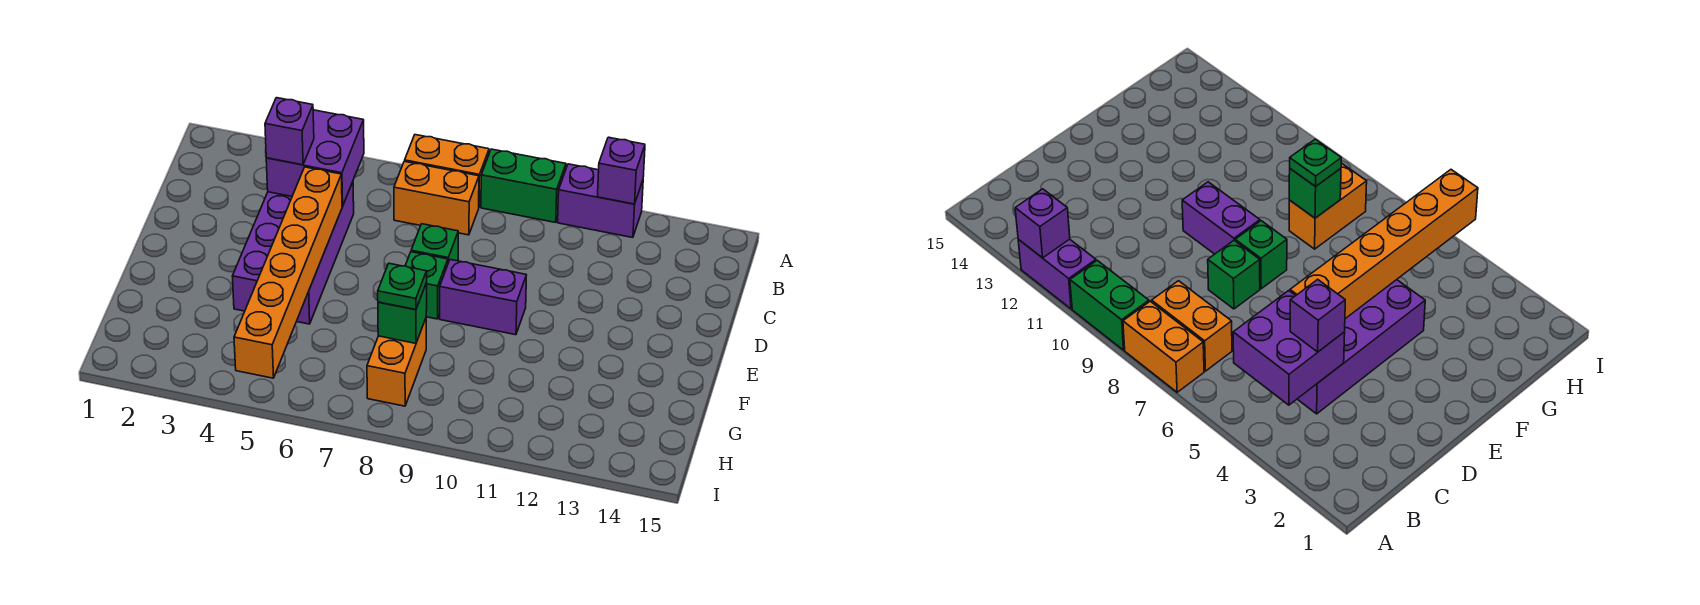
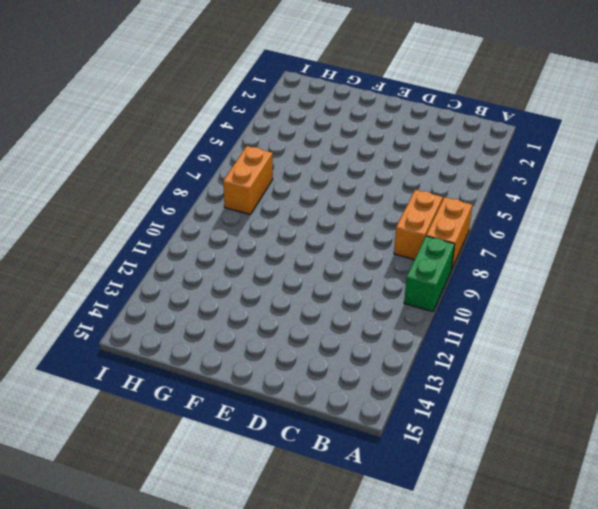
orange brick H7:H8 level 1 -> orange brick G8:H8 level 1
none -> purple brick A11:A12 level 1
none -> purple brick C4:F5 level 1
none -> green brick D8 level 1

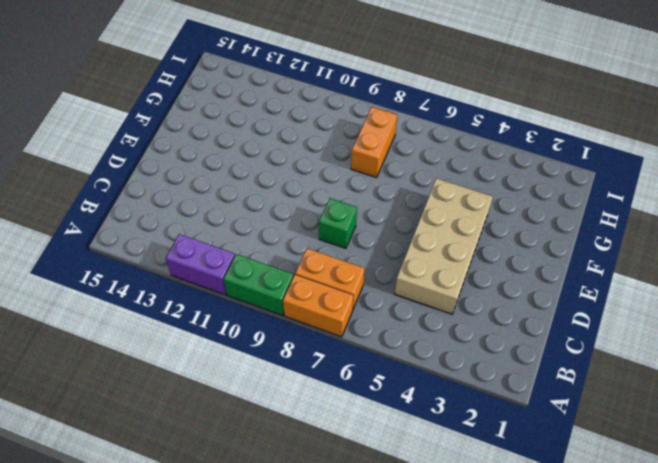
tan brick C4:F5 level 1 -> purple brick C4:F5 level 1
none -> green brick E8 level 1
none -> purple brick E9:E10 level 1
none -> purple brick A12 level 2

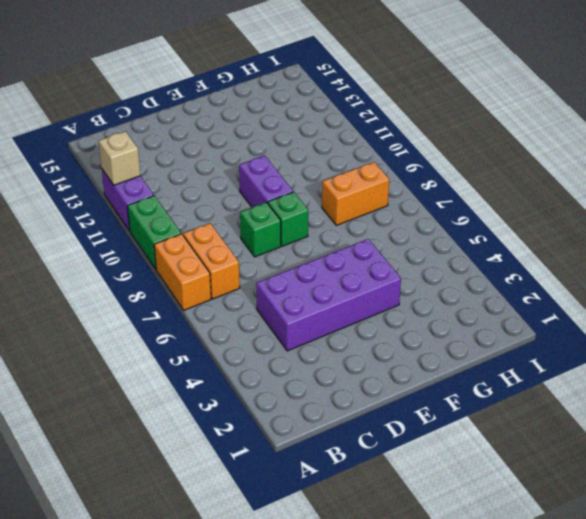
tan brick A12 level 2 -> purple brick A12 level 2
none -> purple brick B4:C5 level 2
none -> orange brick D5:I5 level 2
none -> green brick G8 level 2

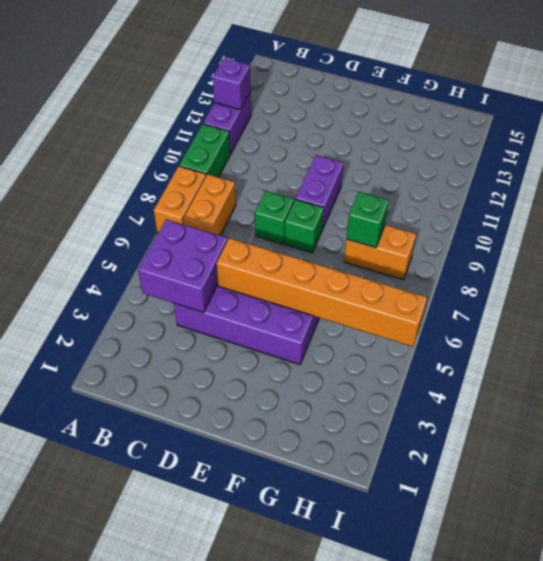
none -> purple brick C4 level 3
none -> green plate G8 level 3

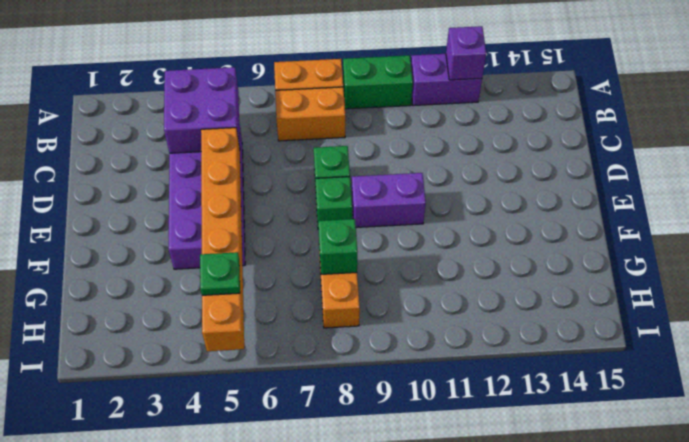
green plate H5 level 3 -> green plate G8 level 3
none -> purple brick C4 level 3

